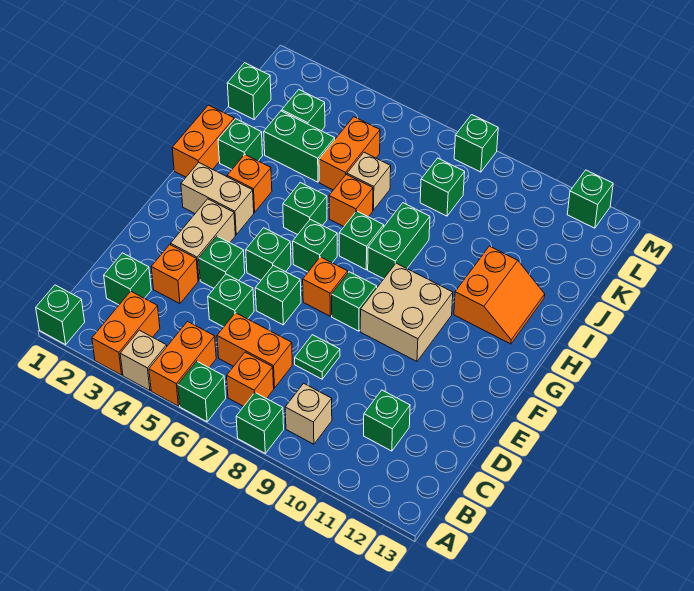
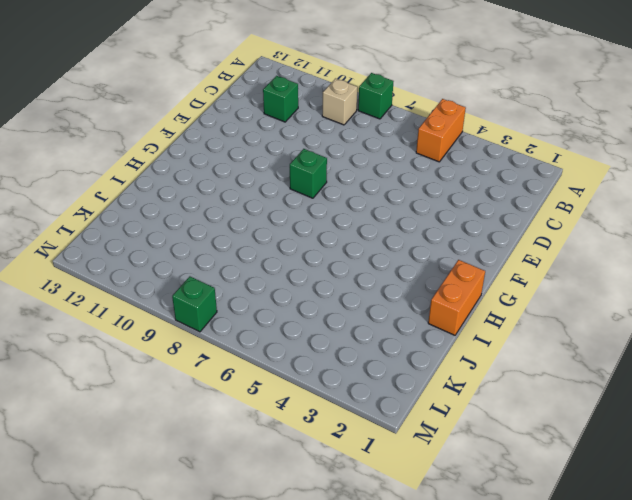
none -> green brick A1 level 1
none -> orange brick A3:B3 level 1
none -> tan brick A4 level 1
none -> green brick A6 level 1

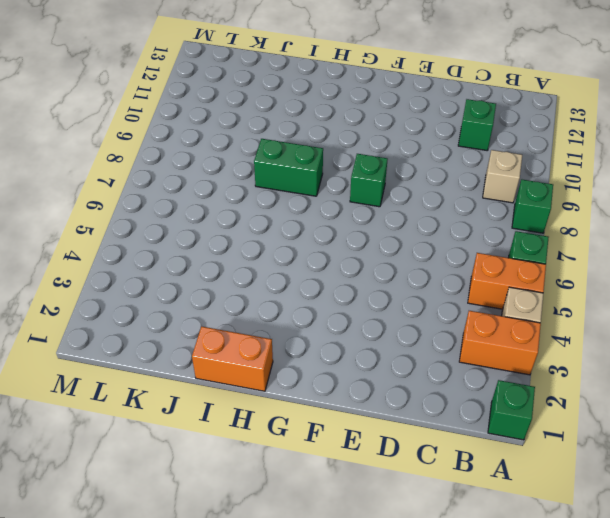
none -> orange brick B7 level 1
none -> green brick C2 level 1
none -> orange brick C6:C7 level 1
none -> orange brick D3 level 1

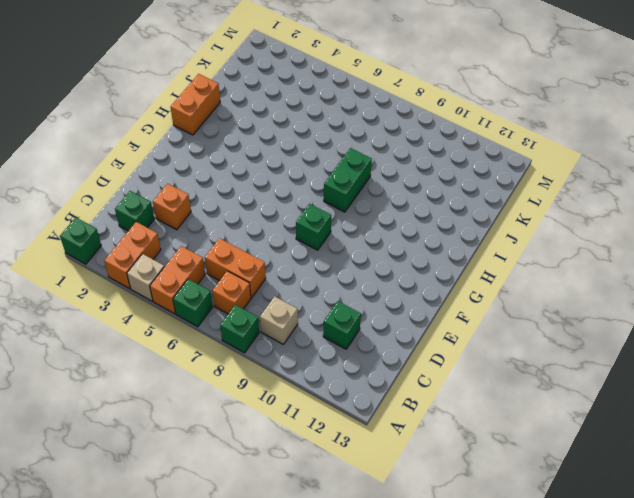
none -> green brick D5 level 1
none -> green plate D8 level 1
none -> tan brick E3:F3 level 1
none -> green brick E4 level 1

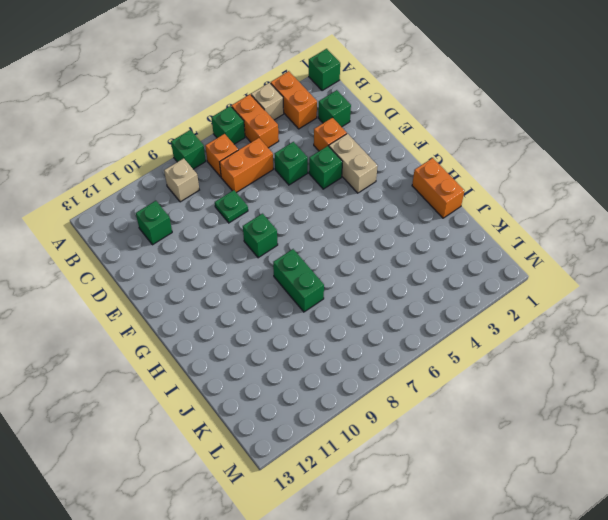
none -> green brick E6 level 1
none -> green brick F5 level 1
none -> orange brick F7 level 1
none -> tan brick F9:G10 level 1

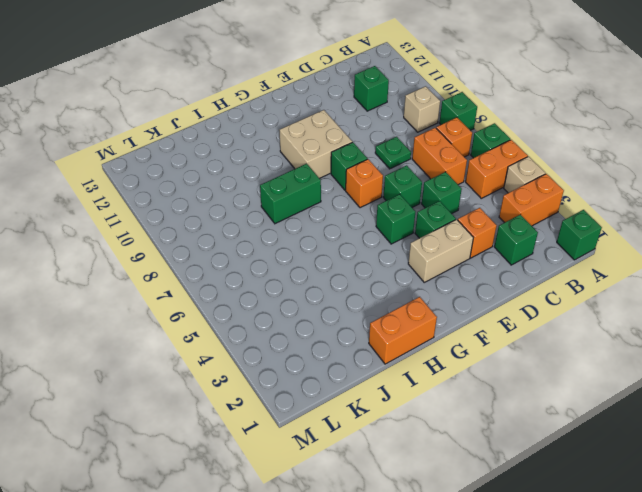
none -> tan brick G2:G3 level 1
none -> green brick G6 level 1
none -> orange brick H3 level 1
none -> green brick H5 level 1

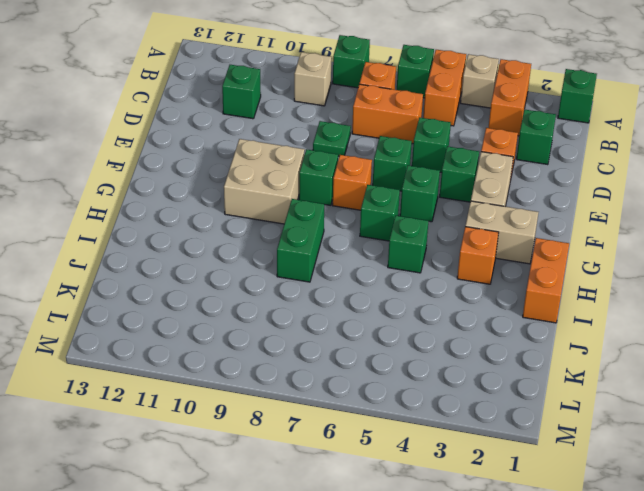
none -> green brick H7 level 1
none -> orange slope H11:I12 level 1 top 11
none -> green brick I2 level 1
none -> orange brick I6 level 1

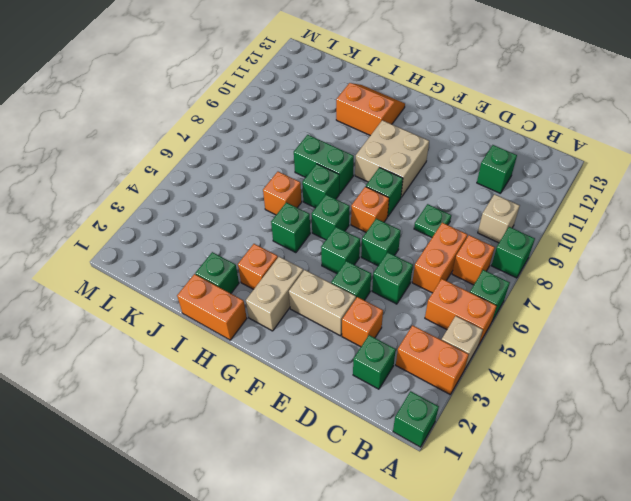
none -> green brick J3:J4 level 1
none -> orange brick J5:K5 level 1
none -> tan brick J6 level 1
none -> green brick K1 level 1

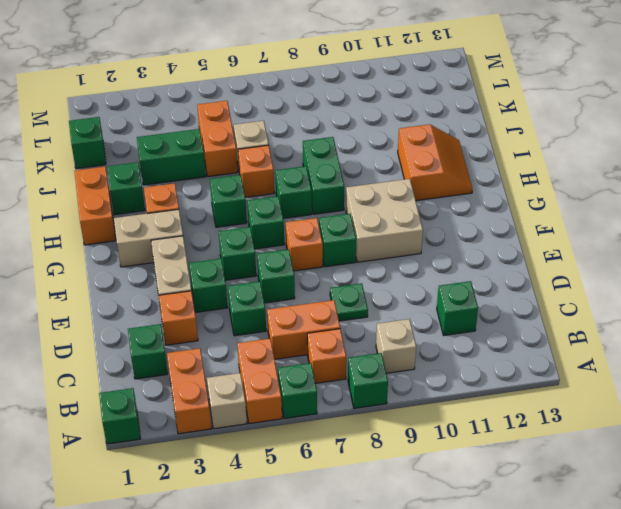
none -> green brick K3 level 1
none -> green brick K8 level 1
none -> green brick M8 level 1
none -> green brick M12 level 1

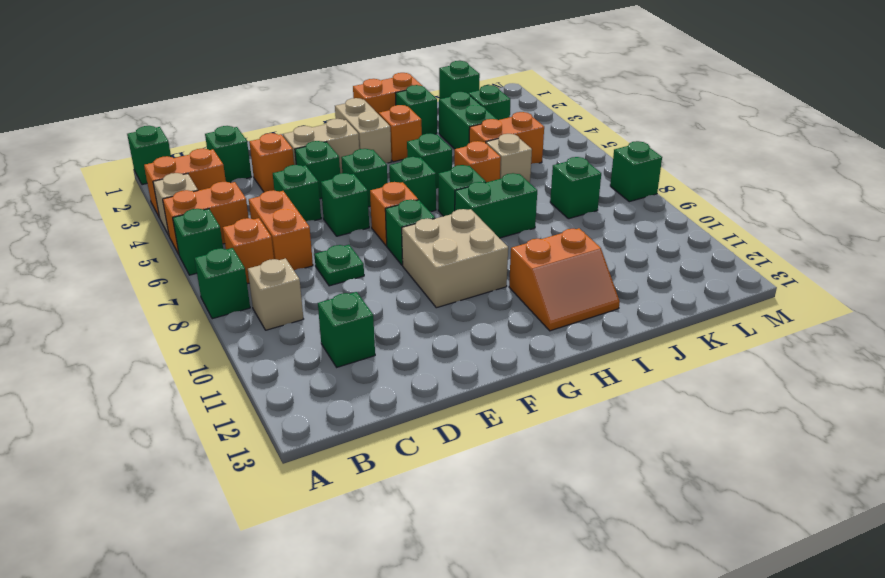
none -> green brick M12 level 1

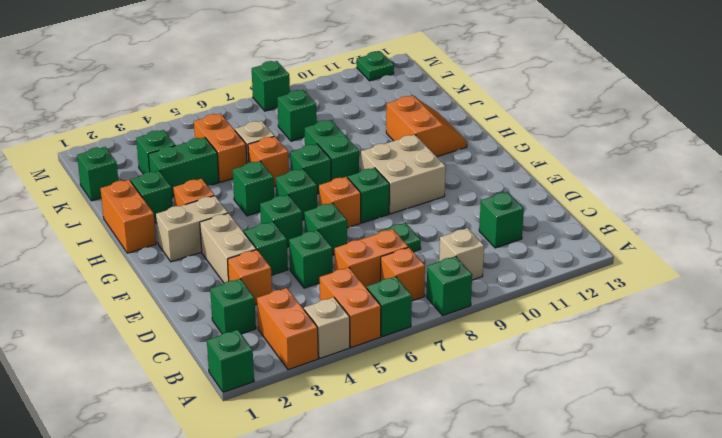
green plate M12 level 1 -> green brick M12 level 1

